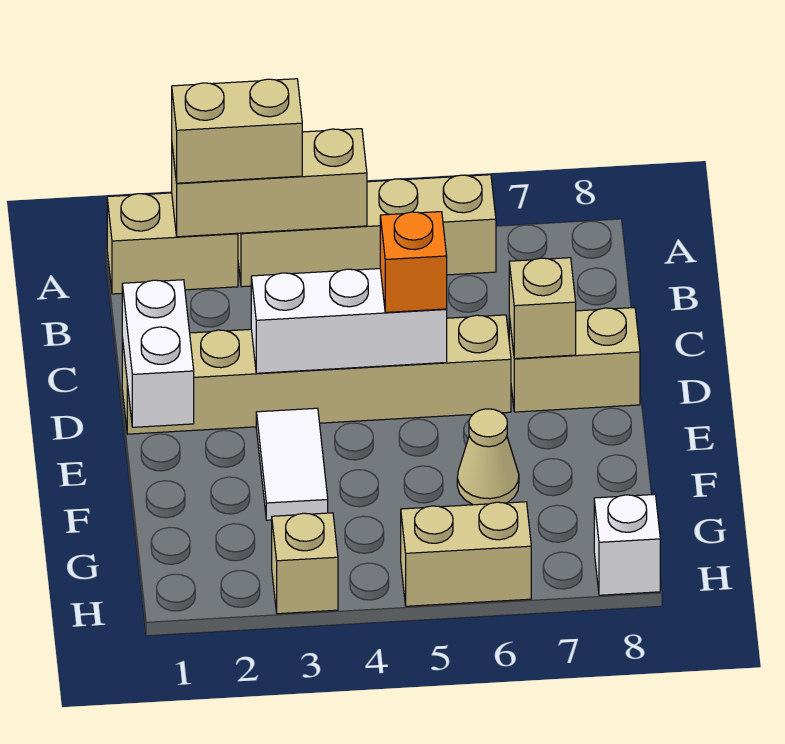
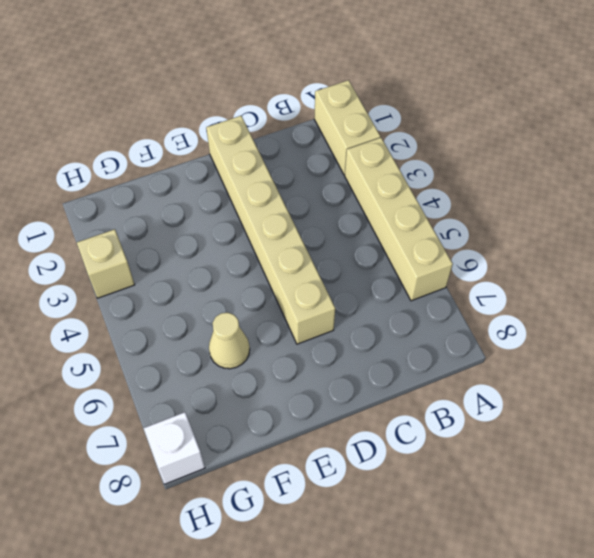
none -> tan brick D7:D8 level 1
none -> white tile E3:F3 level 1
none -> tan brick H5:H6 level 1

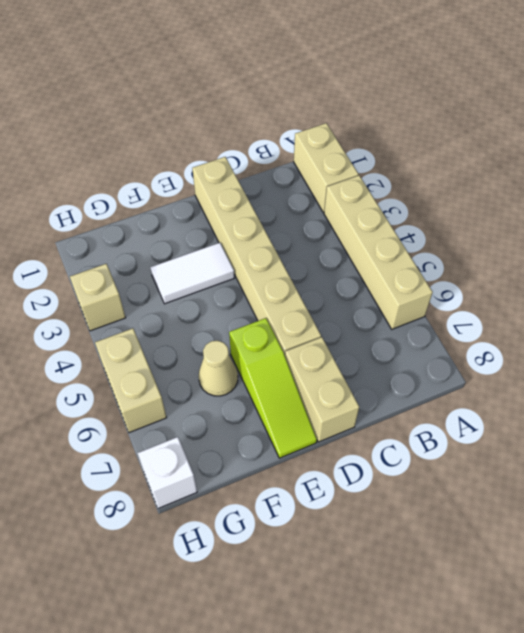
lime slope E6:E8 level 1 top 6 -> none
none -> tan brick A2:A4 level 2
none -> white brick D1:E1 level 2
none -> white brick D3:D5 level 2

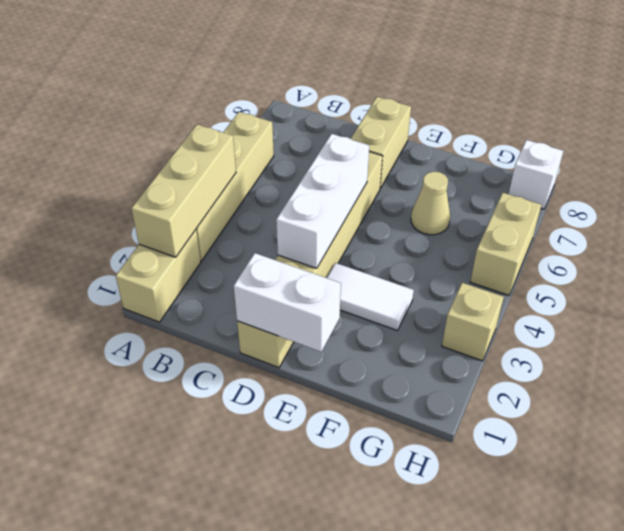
none -> tan brick D7 level 2
none -> tan brick A2:A3 level 3
none -> orange brick D5 level 3

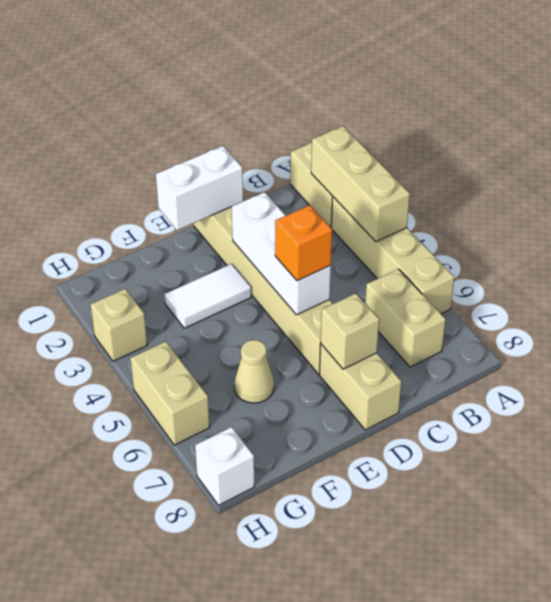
tan brick B6:B7 level 1 -> tan brick A2:A3 level 3

